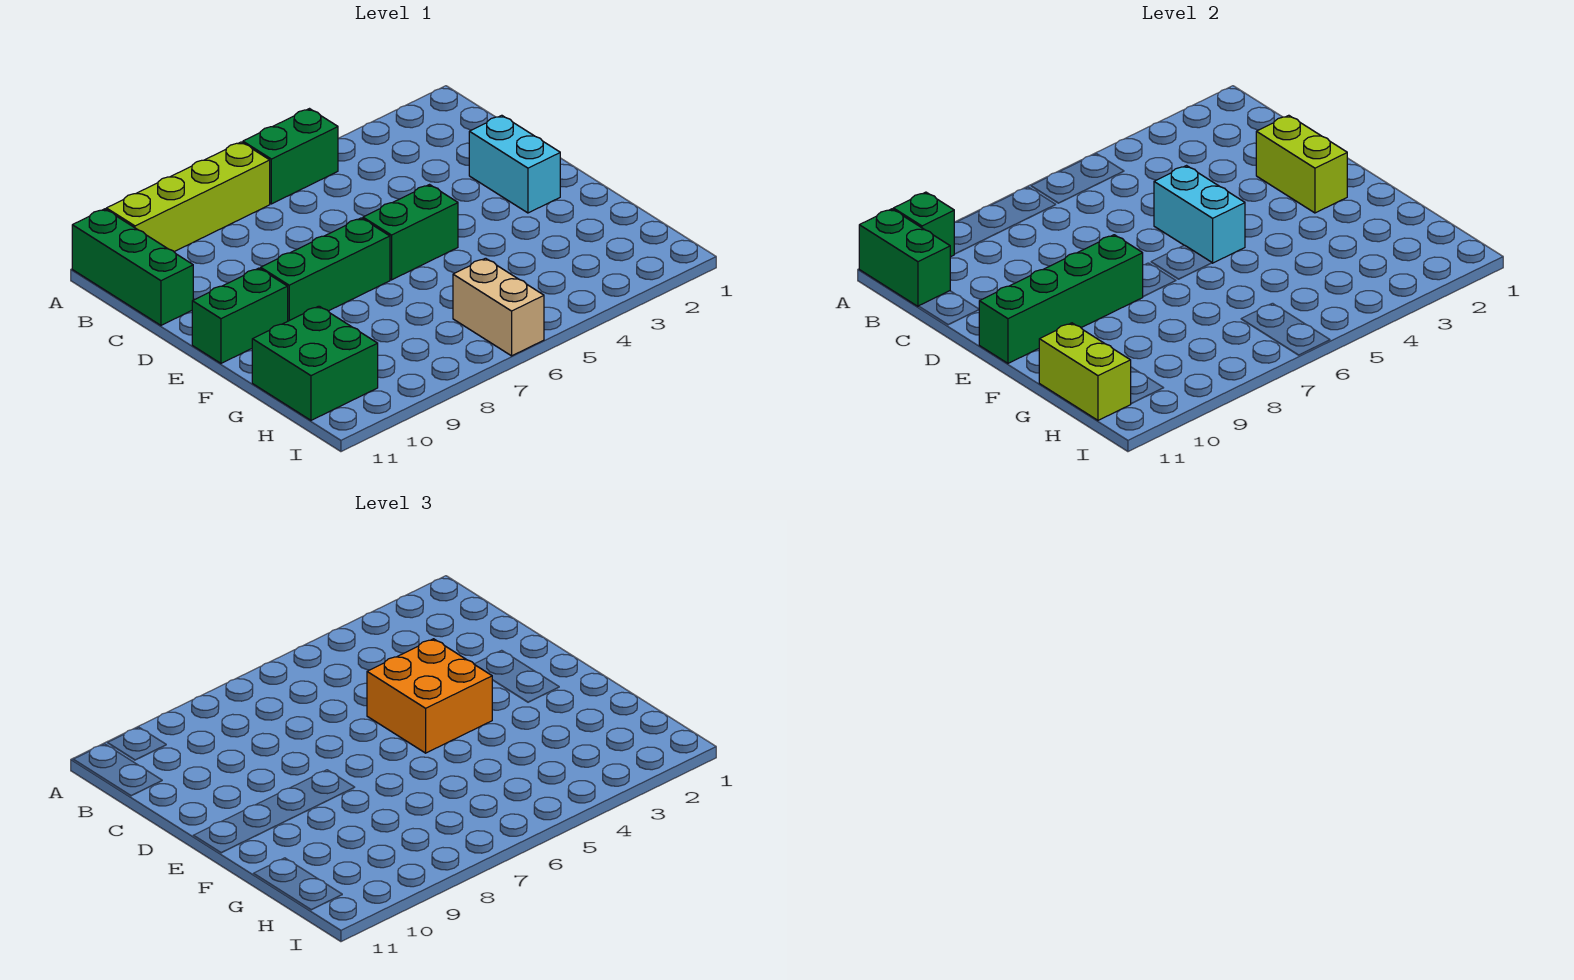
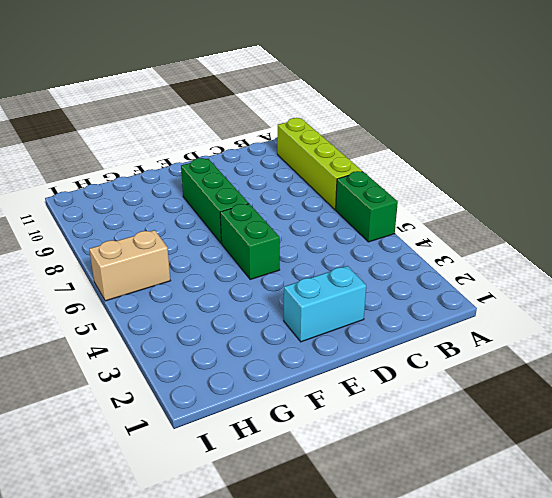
none -> green brick A11:C11 level 1
none -> green brick E10:E11 level 1
none -> green brick G10:H11 level 1

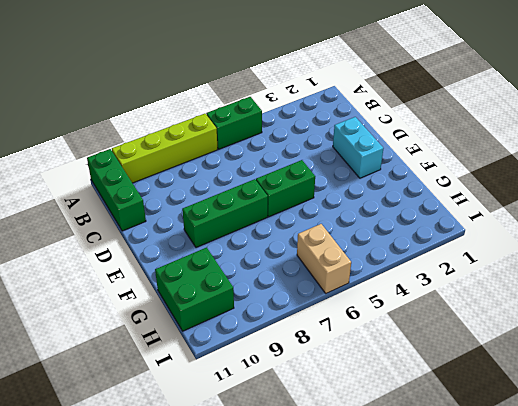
none -> green brick E10:E11 level 1
none -> green brick A10 level 2
none -> green brick A11:B11 level 2

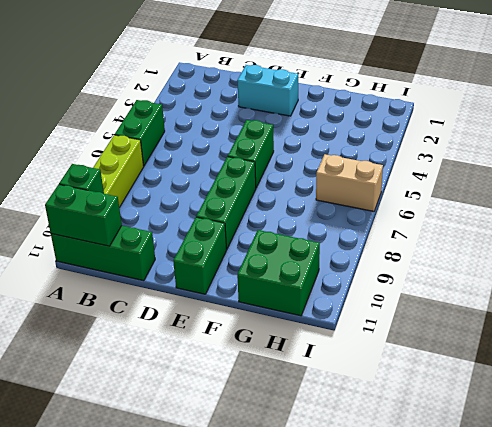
none -> lime brick D2:E2 level 2
none -> cyan brick D5:E5 level 2
none -> green brick E8:E11 level 2

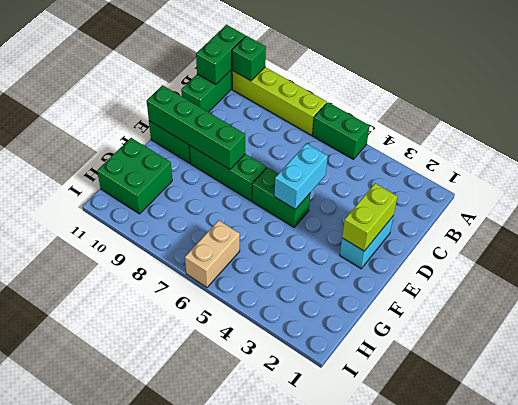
none -> lime brick G11:H11 level 2
none -> orange brick D4:E5 level 3

